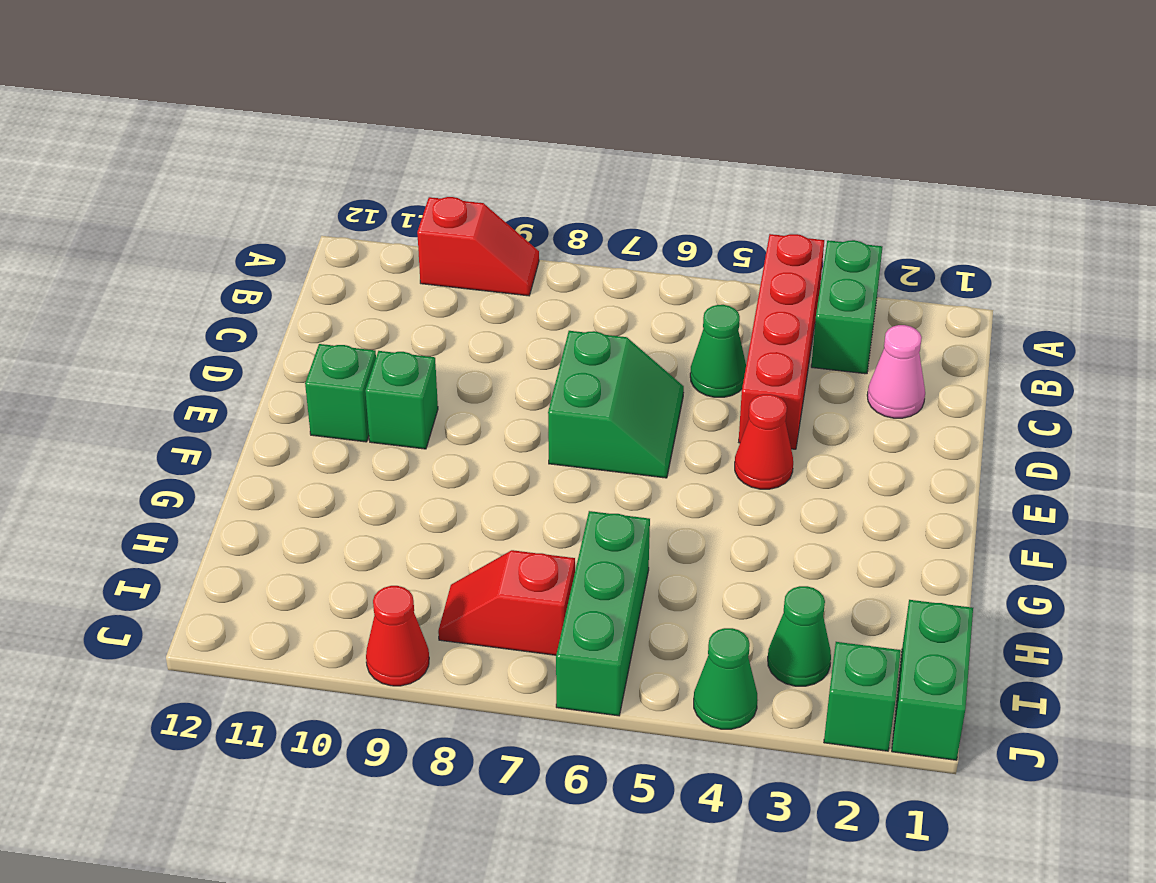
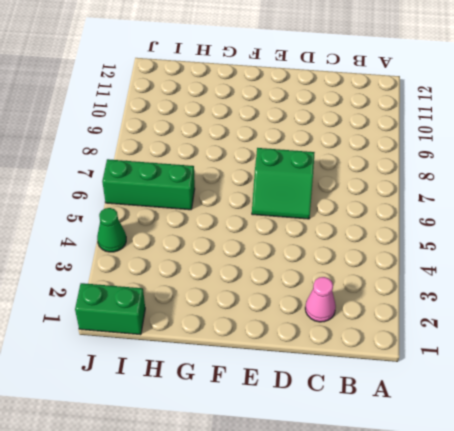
none -> green brick A3:B3 level 1
none -> red brick A4:D4 level 1
none -> red slope A9:A10 level 1 top 10

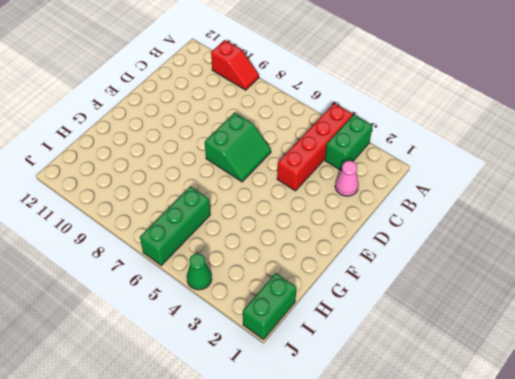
none -> green cone C5 level 1
none -> red cone E4 level 1
none -> green brick E10 level 1

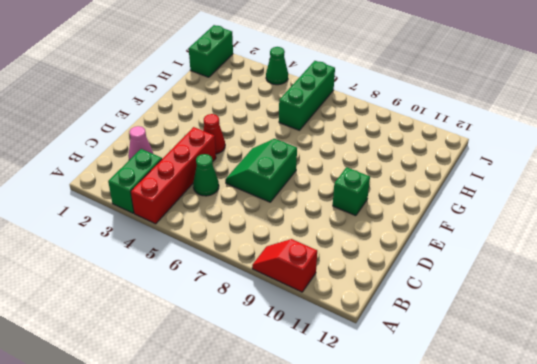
none -> green brick E11 level 1
none -> green cone I3 level 1
none -> red slope I7:I8 level 1 top 7

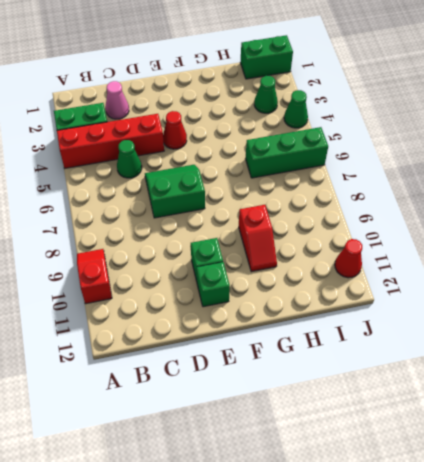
red slope G9:G10 level 1 top 9 -> red slope I7:I8 level 1 top 7
red cone J11 level 1 -> red cone J9 level 1
none -> green brick J2 level 1

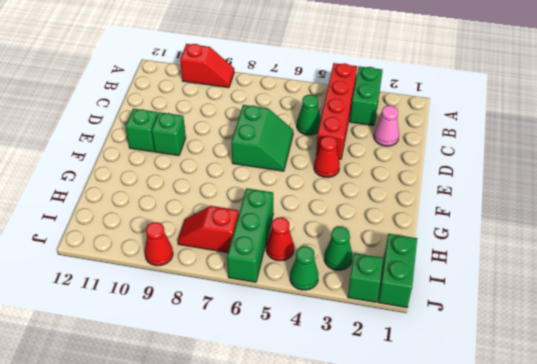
red cone I5 level 1 -> none

